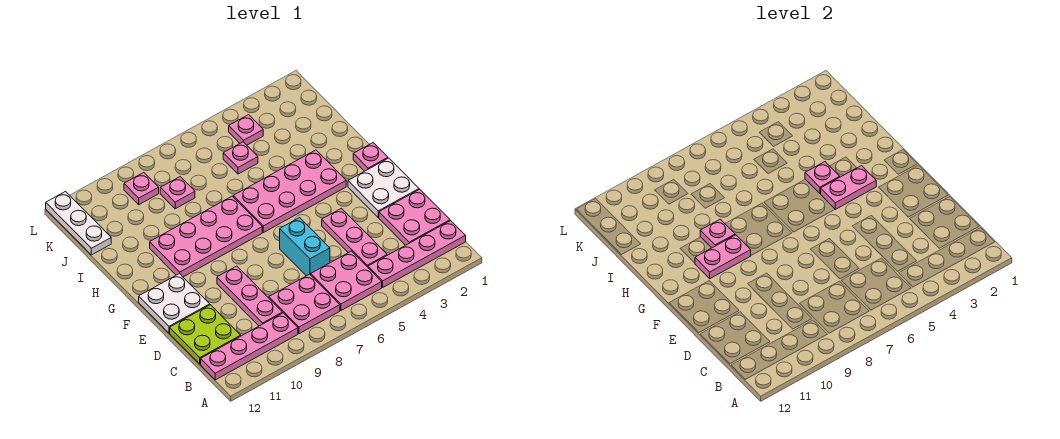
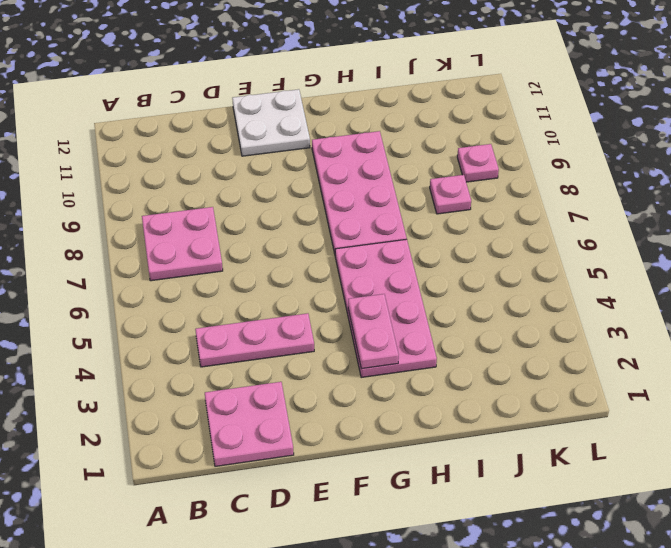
none -> pink plate B1:B4 level 1
none -> pink plate B5:C6 level 1
none -> pink plate B9:B12 level 1

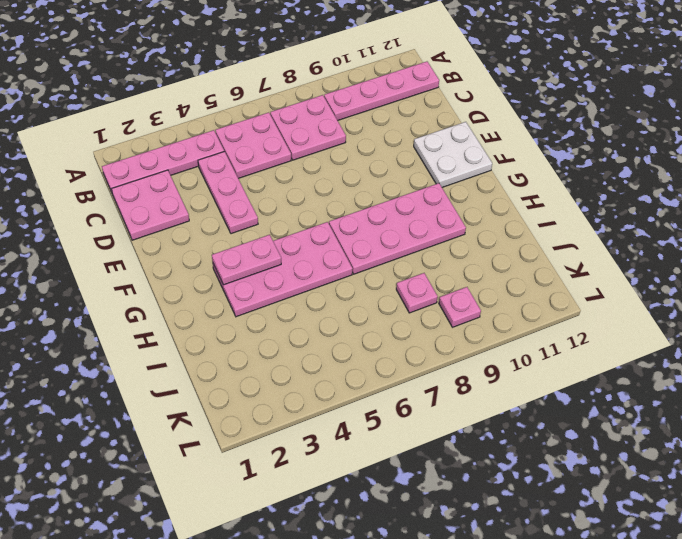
none -> pink plate C9:E9 level 1
none -> lime plate C11:D12 level 1
none -> cyan brick D6:E6 level 1

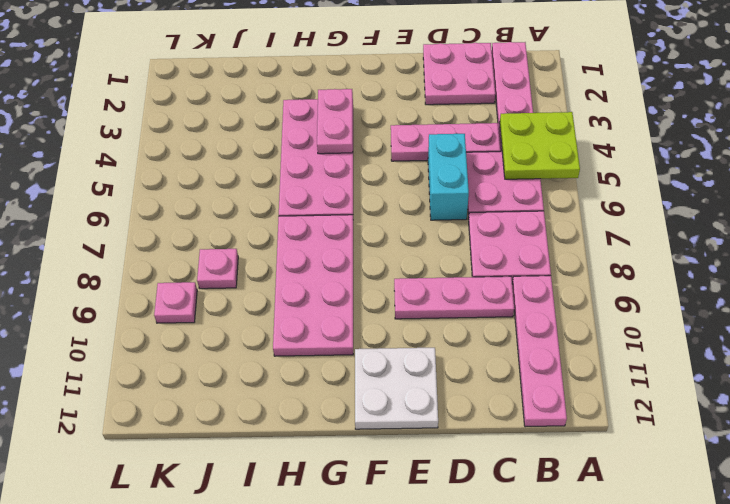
lime plate A4:B5 level 2 -> lime plate C11:D12 level 1
cyan brick D5:D6 level 1 -> cyan brick D6:E6 level 1
none -> white plate E1:F2 level 1
none -> pink plate G1 level 1
none -> pink plate J5 level 1

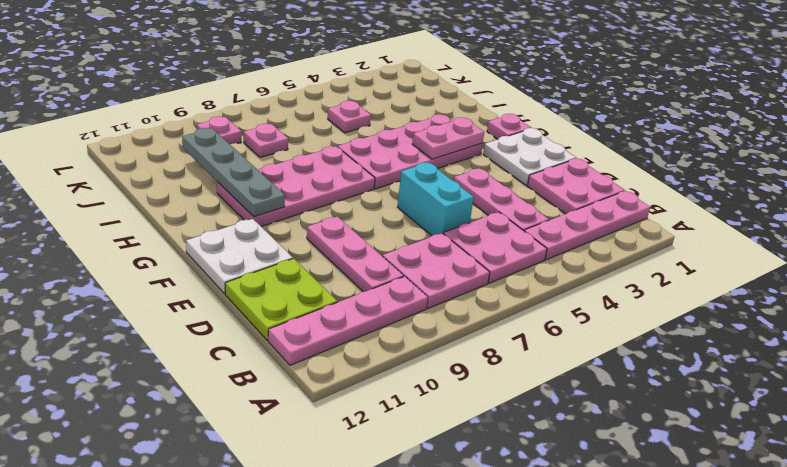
grey plate G10:J10 level 2 -> pink plate G9:G10 level 2
none -> white plate J12:L12 level 1
none -> pink plate K4 level 1
none -> pink plate H4 level 2

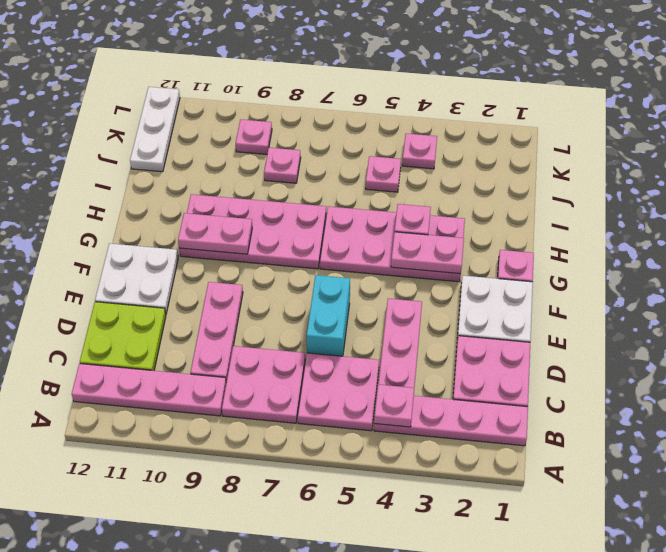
pink plate B4 level 2 -> pink plate H9 level 2

